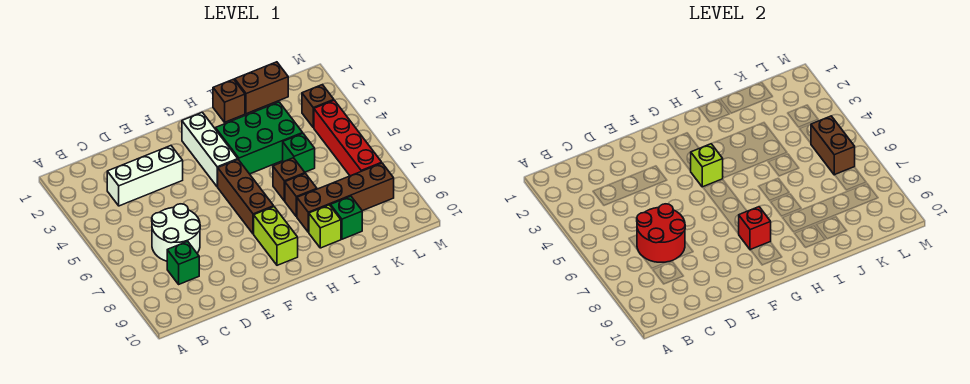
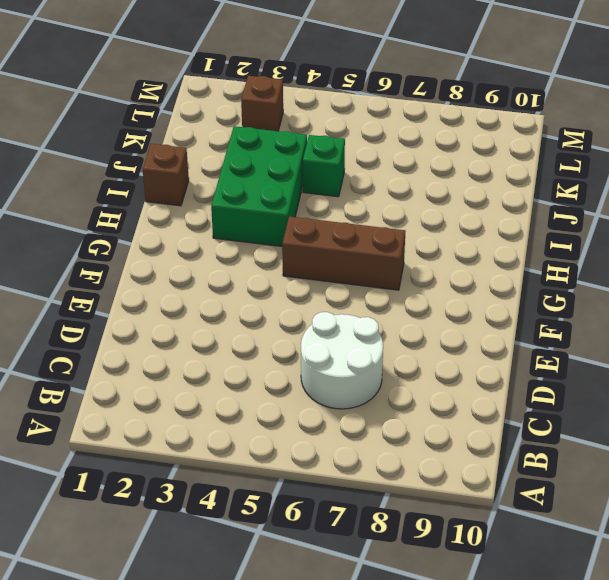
none -> white brick C3:E3 level 1
none -> green brick C8 level 1
none -> white brick G2:G4 level 1

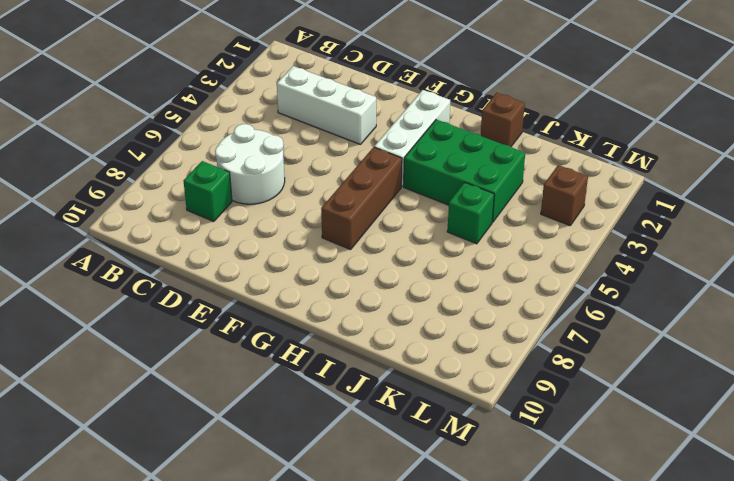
none -> lime brick G8:G9 level 1
none -> brown brick I6 level 1
none -> brown brick I7 level 1

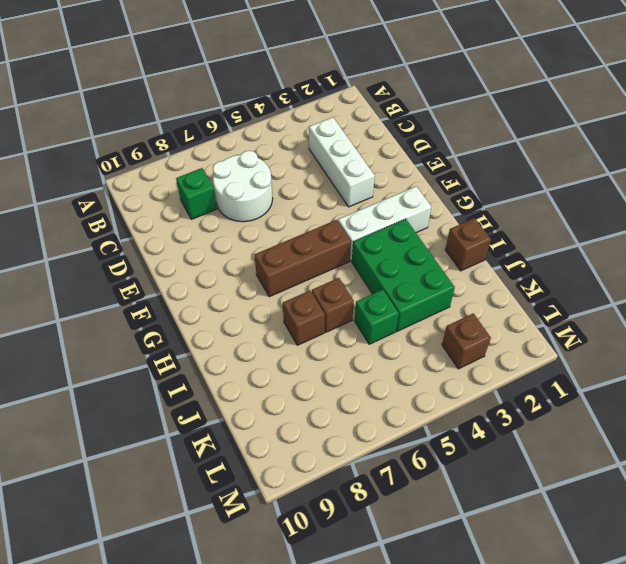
none -> lime brick G8:G9 level 1
none -> brown brick I8:L8 level 1
none -> lime brick I9 level 1

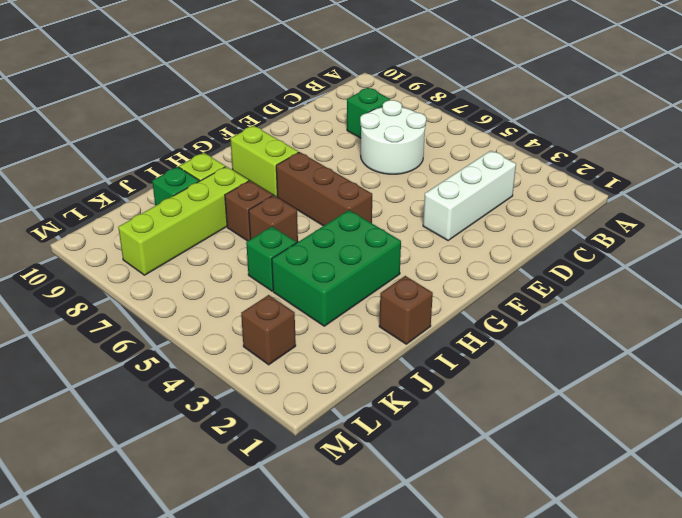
lime brick I8:L8 level 1 -> brown brick I8:L8 level 1
none -> white brick G2:G4 level 1
none -> brown brick J1:K1 level 1
none -> red brick L4:L7 level 1

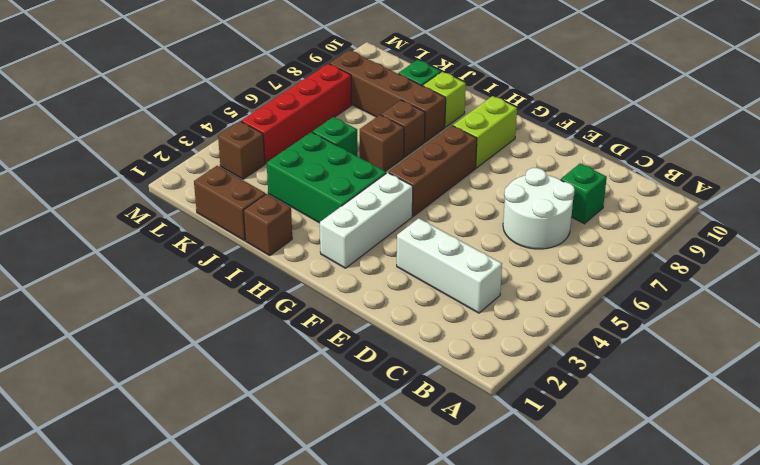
none -> red round brick C6:D7 level 2
none -> lime brick G4 level 2
none -> red brick G8 level 2

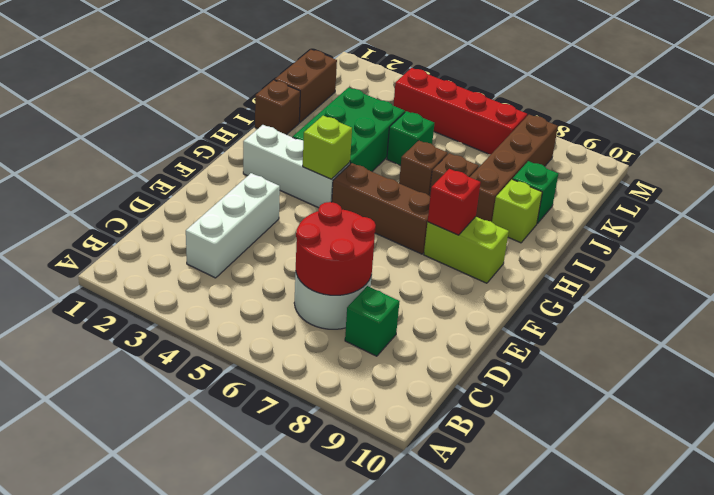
none -> brown brick L3 level 1
none -> brown brick L5:L6 level 2

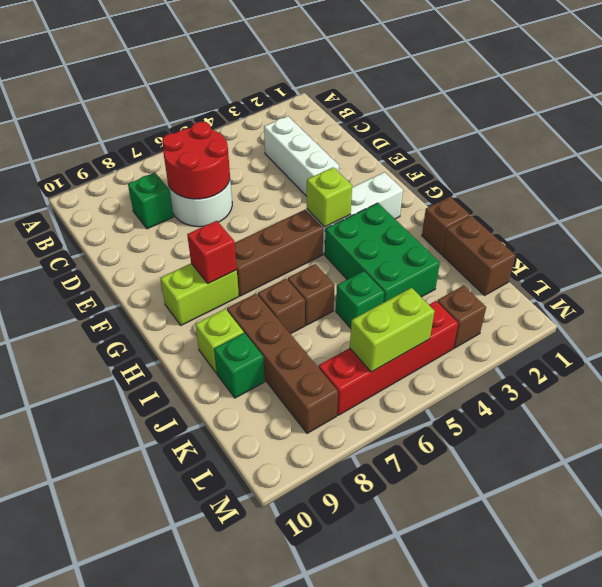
lime brick L5:L6 level 2 -> brown brick L5:L6 level 2

